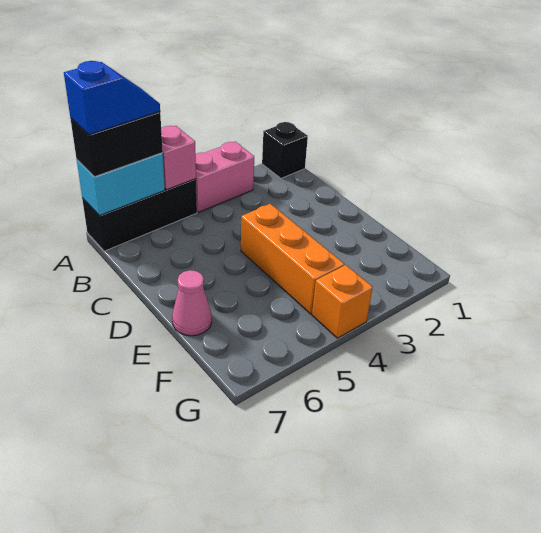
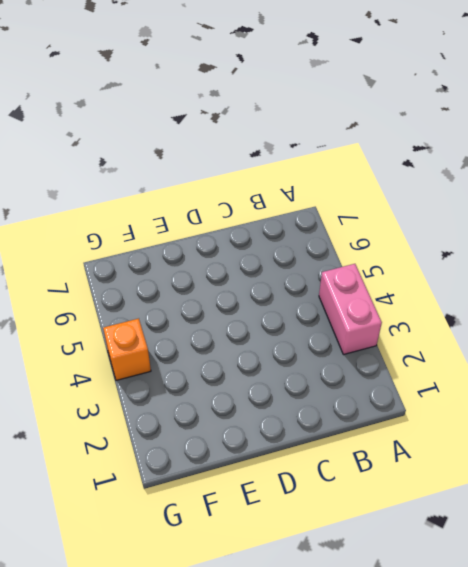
none -> black brick A1 level 1
none -> black brick A5:A7 level 1

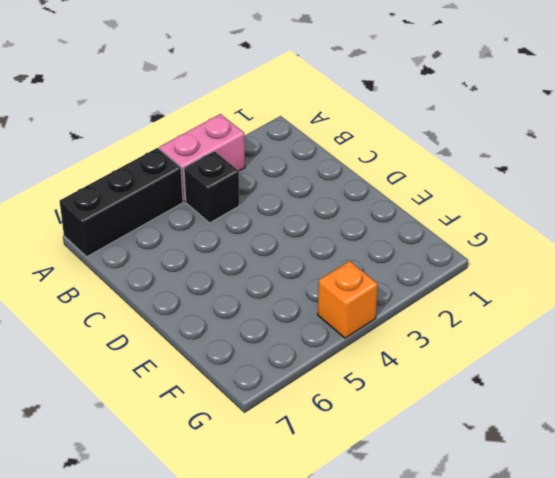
black brick B4 level 1 -> black brick A1 level 1
none -> orange brick D4:F4 level 1
none -> pink cone E7 level 1

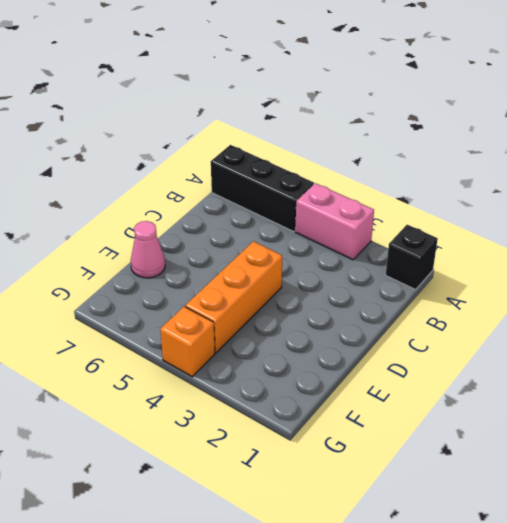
none -> pink brick A5 level 2
none -> cyan brick A6:A7 level 2

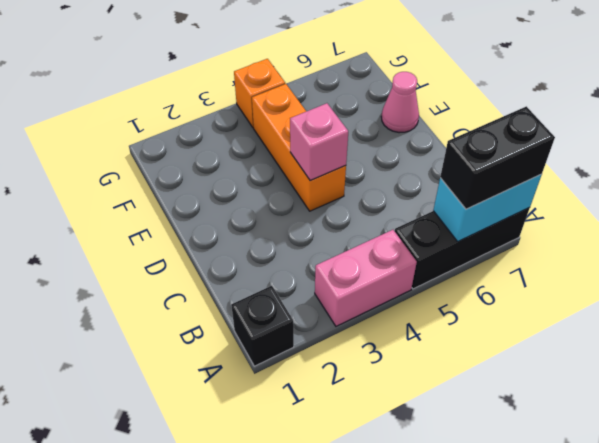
pink brick D4 level 2 -> pink brick A5 level 2
none -> blue slope A6:A7 level 4 top 7

